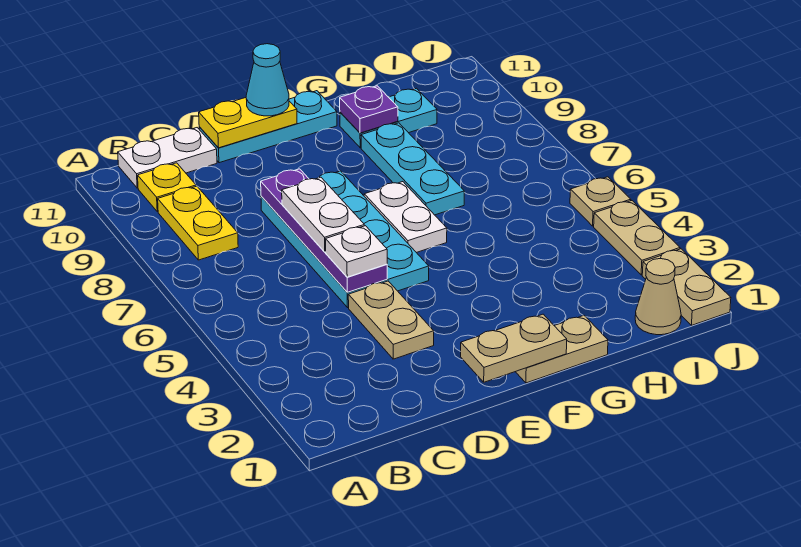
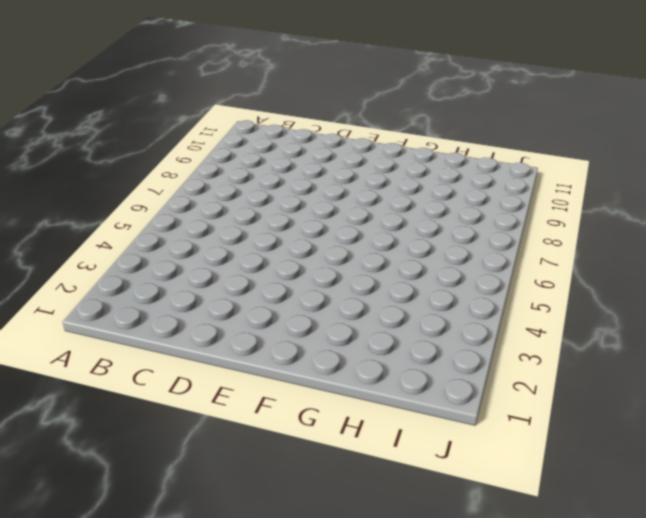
none -> yellow plate B8:B9 level 1
none -> yellow plate B10 level 1
none -> white plate B11:C11 level 1

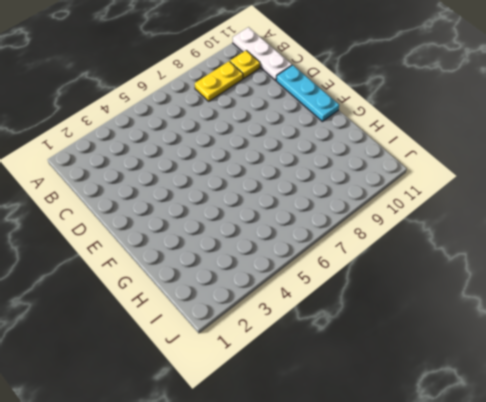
white plate A11:C11 level 1 -> white plate B11:C11 level 1
none -> tan plate D3:D4 level 1
none -> cyan plate D5:E8 level 1
none -> tan plate F1:G1 level 1

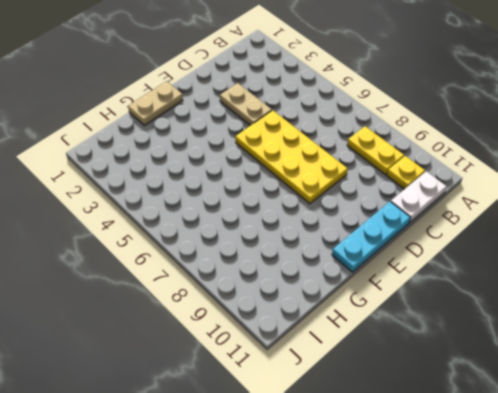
yellow plate D5:E8 level 1 -> cyan plate D5:E8 level 1
none -> white plate F6:F7 level 1
none -> cyan plate G7:G9 level 1
none -> cyan plate G10:H10 level 1

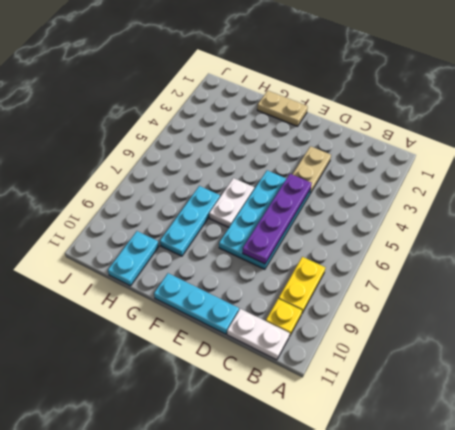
cyan plate H10:H11 level 1 -> cyan plate G10:H10 level 1
none -> tan cone I1 level 1
none -> tan plate J1:J2 level 1
none -> tan plate J3:J4 level 1

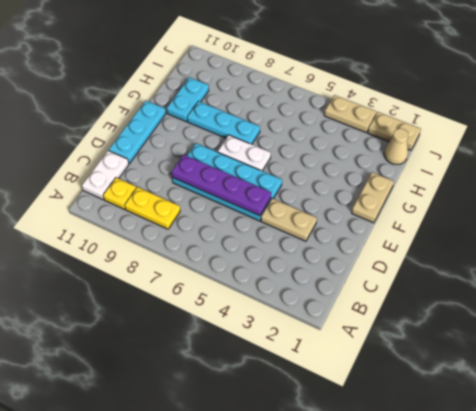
none -> tan plate J5 level 1
none -> yellow plate D11:E11 level 2
none -> tan plate E1:F1 level 2

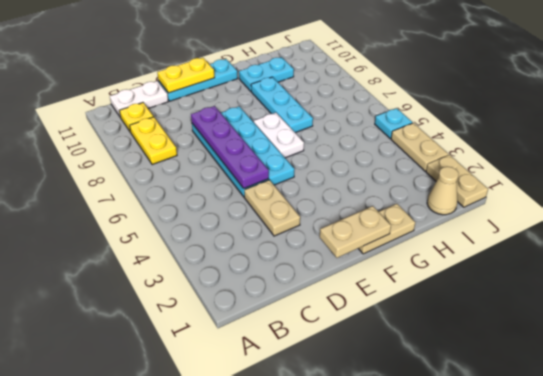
cyan plate J5 level 1 -> tan plate J5 level 1
none -> purple plate G10 level 2
none -> white plate D5 level 3
none -> white plate D6:D7 level 3

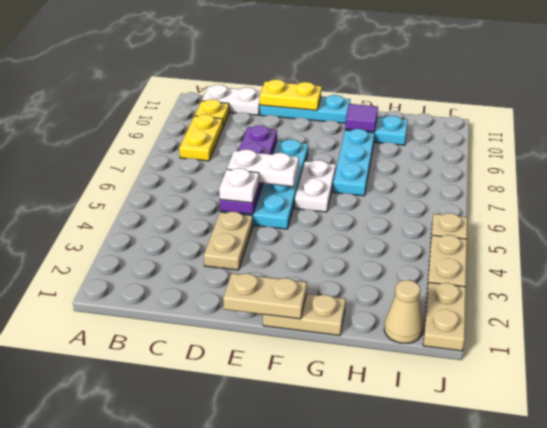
white plate D6:E6 level 3 -> white plate D6:D7 level 3
purple tile G10 level 2 -> purple plate G10 level 2
none -> cyan cone E11 level 3

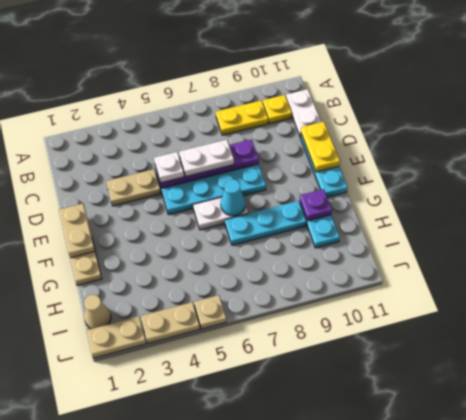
cyan cone F7 level 2 -> cyan cone E11 level 3

